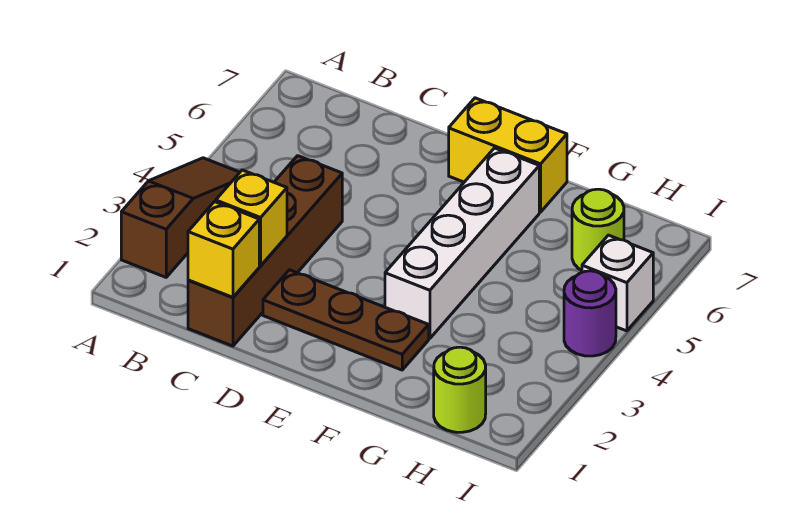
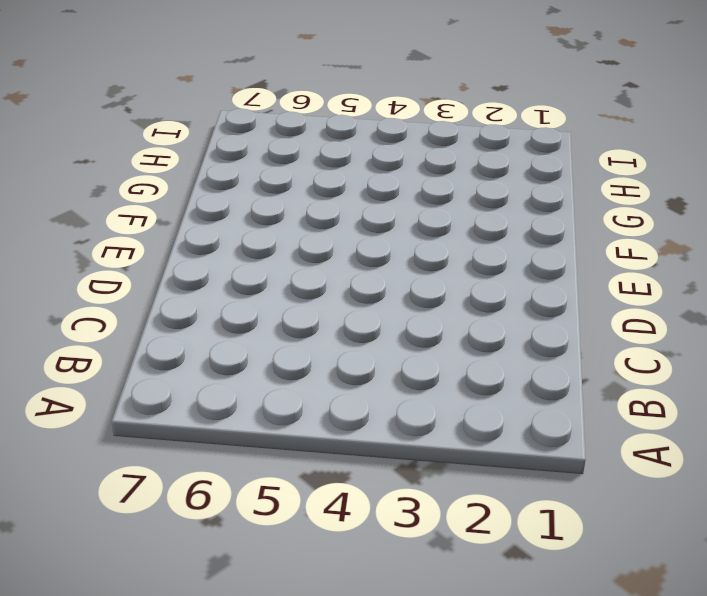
none -> brown slope A2:A4 level 1 top 2
none -> brown brick C1:C4 level 1

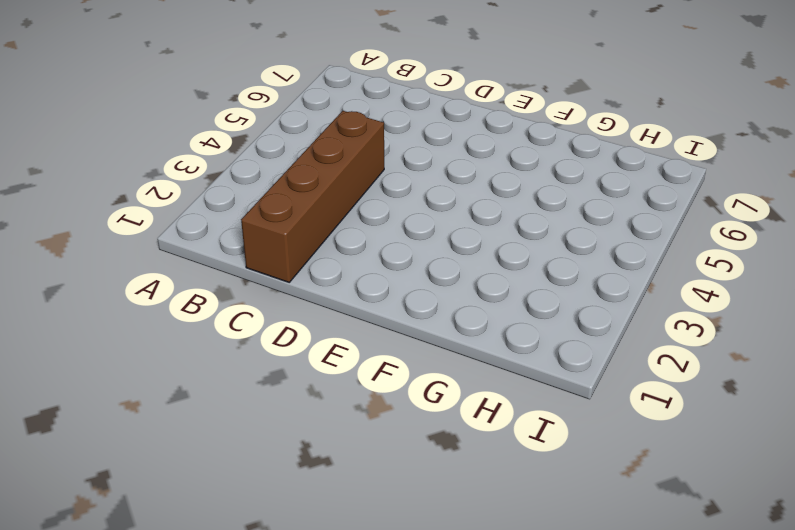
none -> brown slope A2:A4 level 1 top 2
none -> brown plate D2:F2 level 1

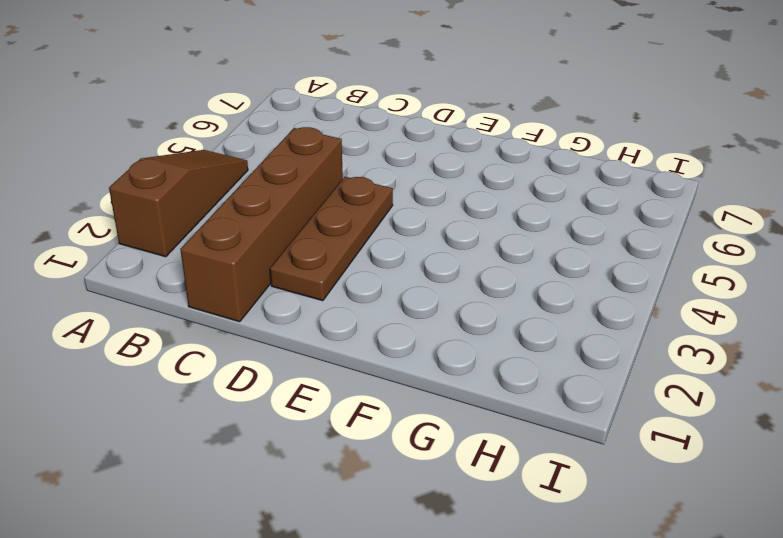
brown plate D2:D4 level 1 -> brown plate D2:F2 level 1
none -> yellow brick E7:F7 level 1
none -> white brick F3:F6 level 1

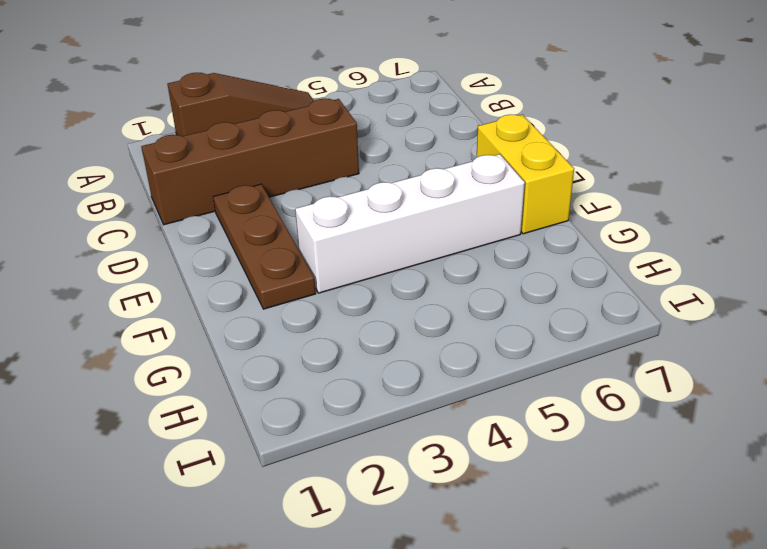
none -> lime round brick H1 level 1
none -> lime round brick H6 level 1

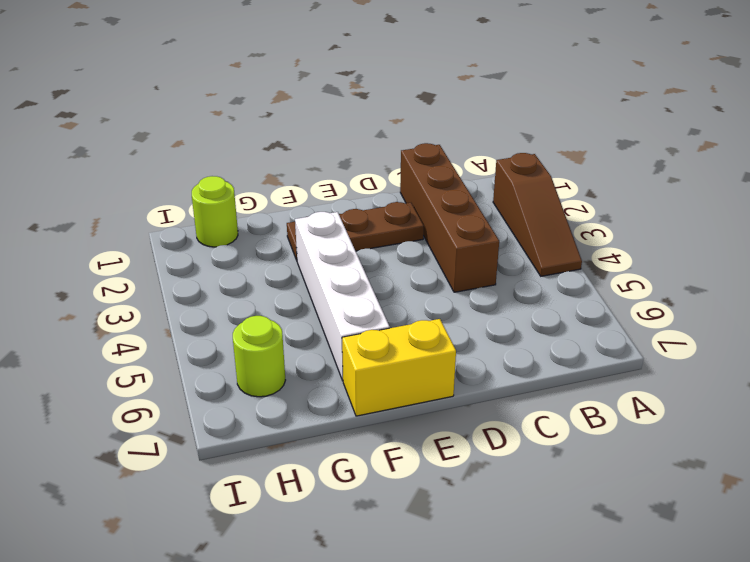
none -> purple round brick I4 level 1
none -> white brick I5 level 1

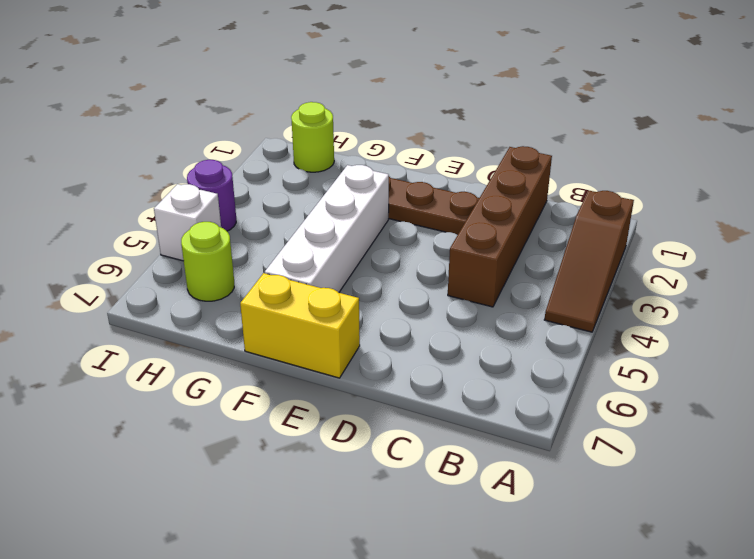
none -> yellow brick C1 level 2
none -> yellow brick C2 level 2

